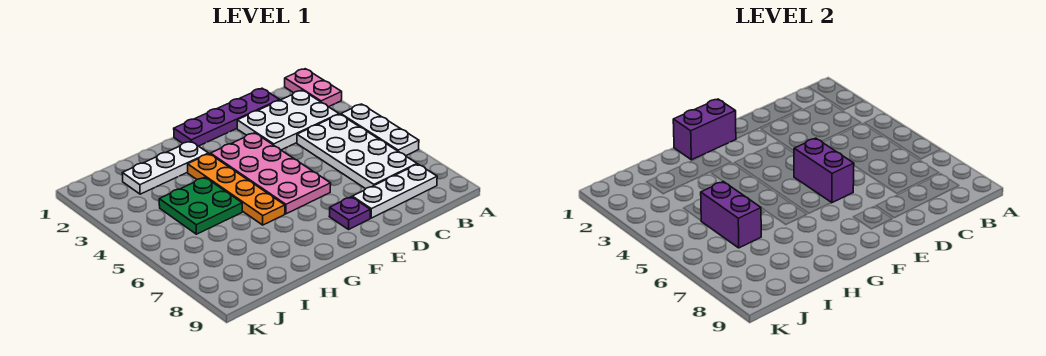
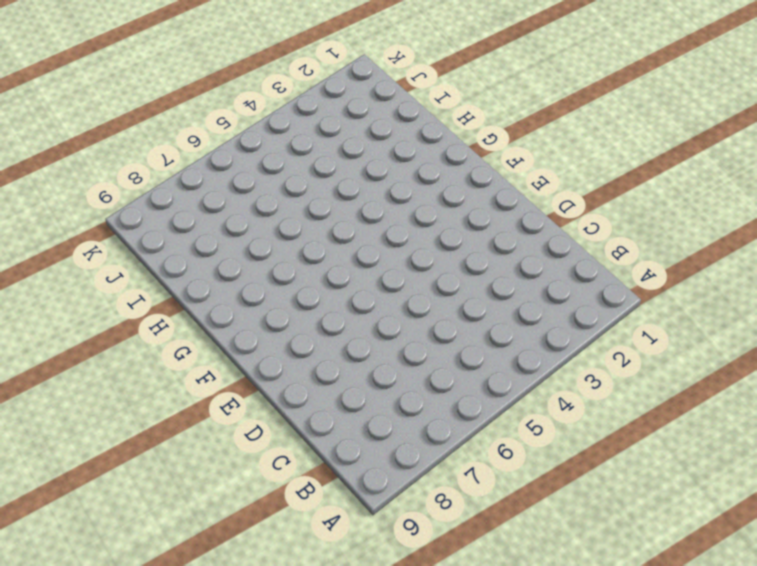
none -> pink plate A1:A2 level 1
none -> white plate A4:A6 level 1
none -> white plate B2:D3 level 1

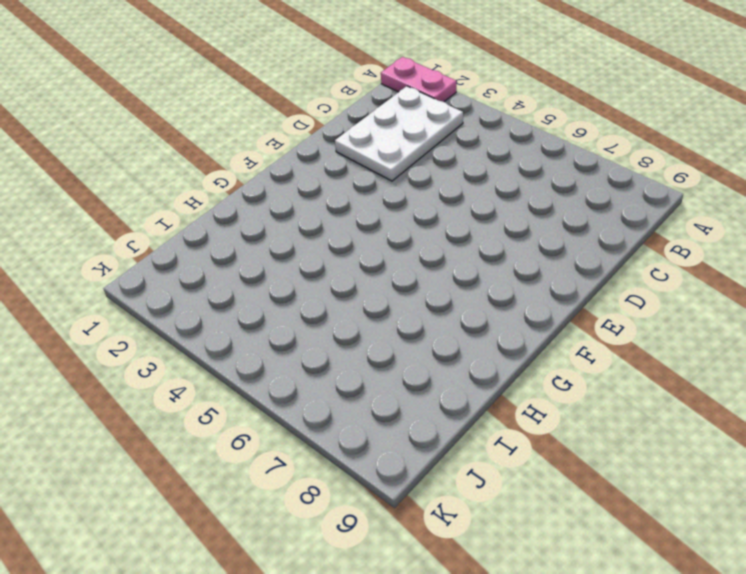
none -> white plate A4:A6 level 1
none -> white plate B4:C7 level 1
none -> white plate B8:D8 level 1

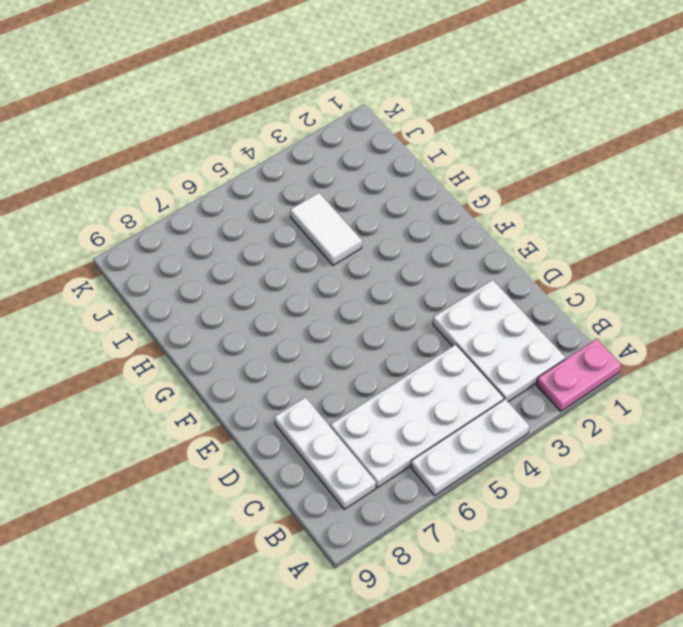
white tile H4:I4 level 1 -> green plate H4:I5 level 1
none -> purple plate C1:F1 level 1
none -> pink plate E3:F6 level 1
none -> purple plate E8 level 1

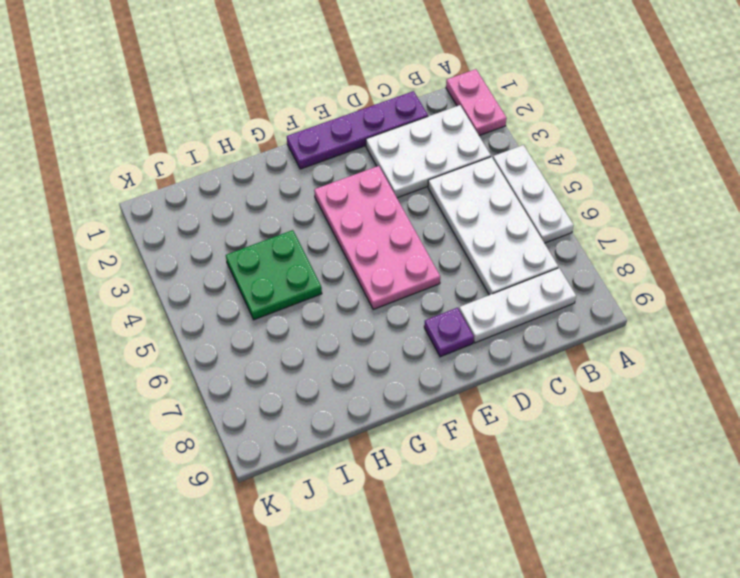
none -> white plate G2:I2 level 1
none -> orange plate G3:G6 level 1
none -> purple brick E5:E6 level 2

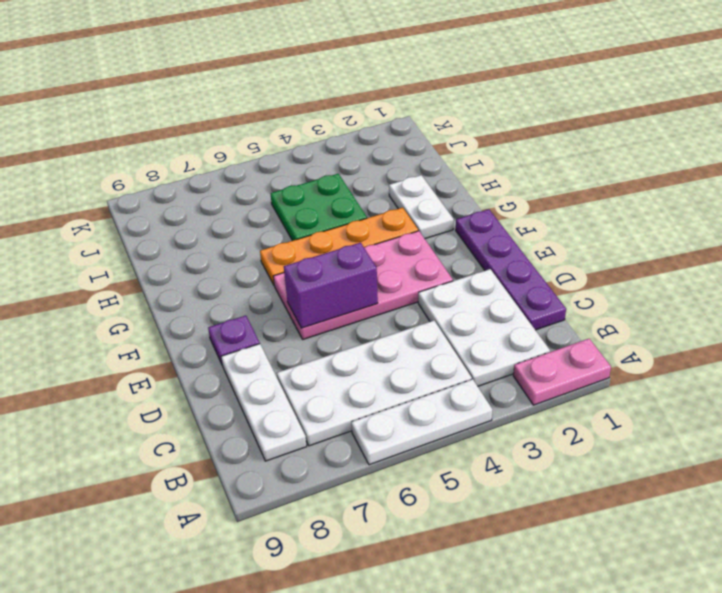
white plate G2:H2 level 1 -> white plate G2:I2 level 1
none -> purple brick F1:G1 level 2
none -> purple brick I5:I6 level 2

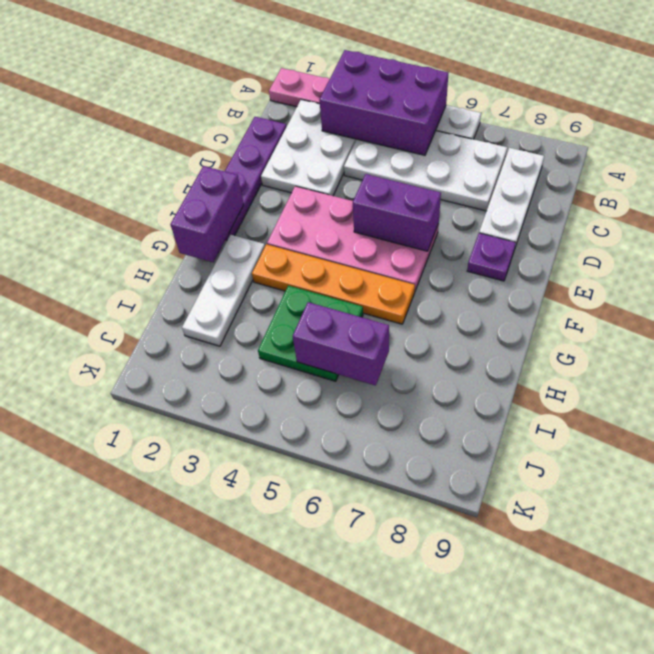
purple brick A3:B5 level 2 -> none

